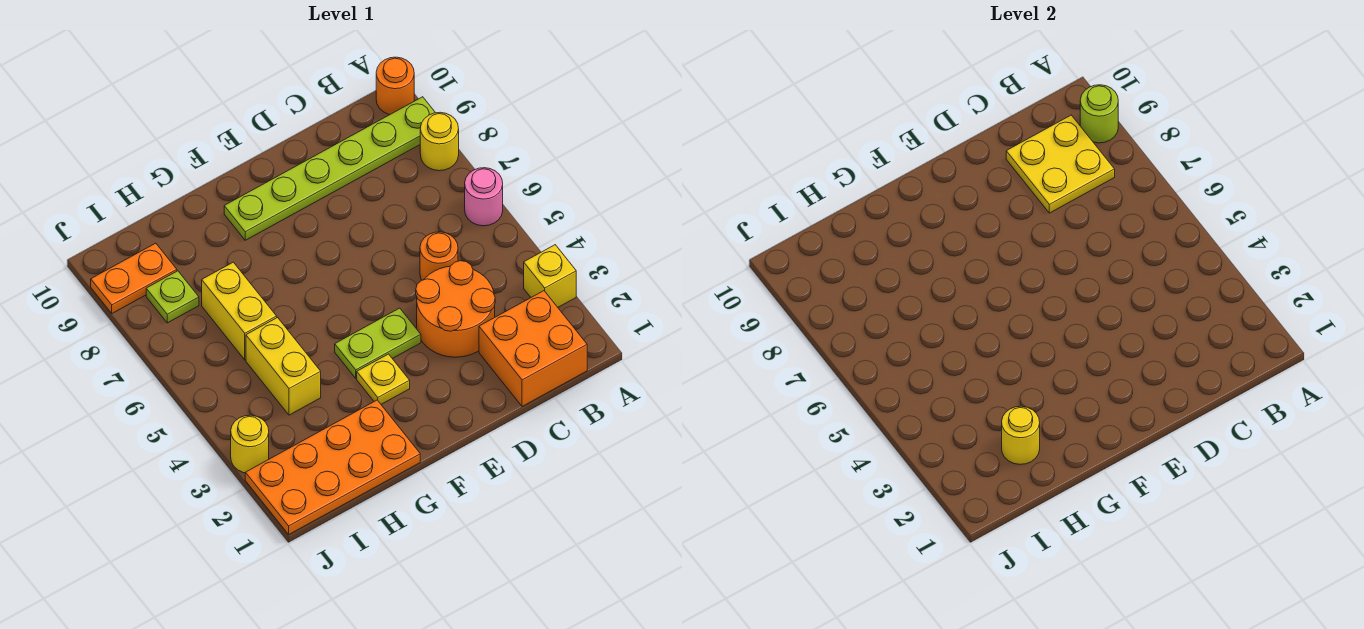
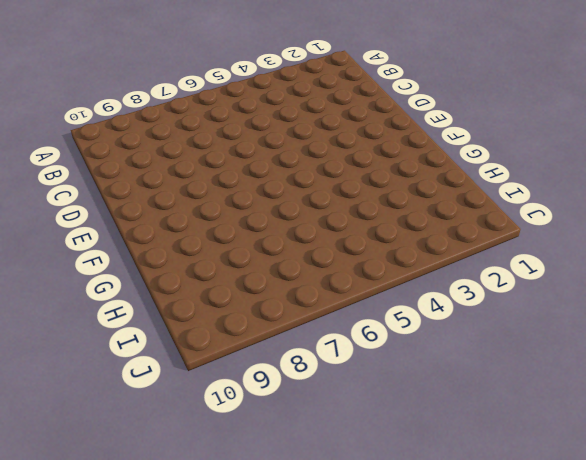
none -> yellow brick A3 level 1
none -> pink round brick A6 level 1
none -> yellow round brick A8 level 1

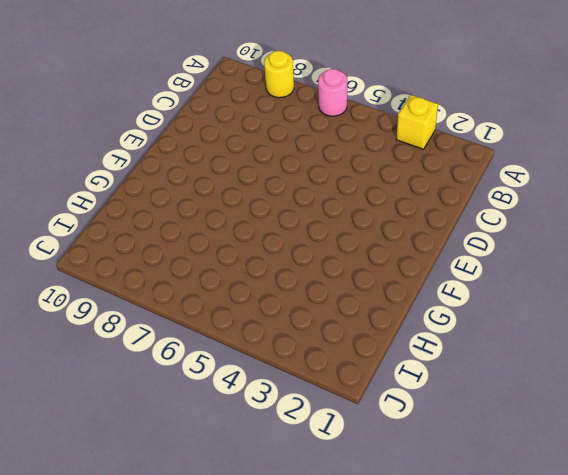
none -> lime plate A9:F9 level 1
none -> orange round brick A10 level 1
none -> orange brick B1:C2 level 1

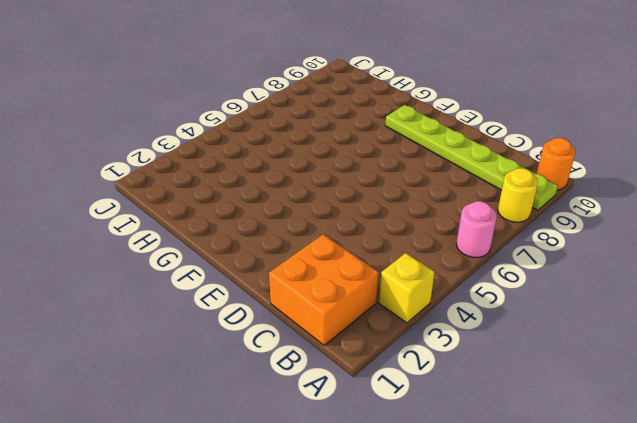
none -> orange round brick C3:D4 level 1
none -> orange round brick C5 level 1
none -> lime plate E4:F4 level 1

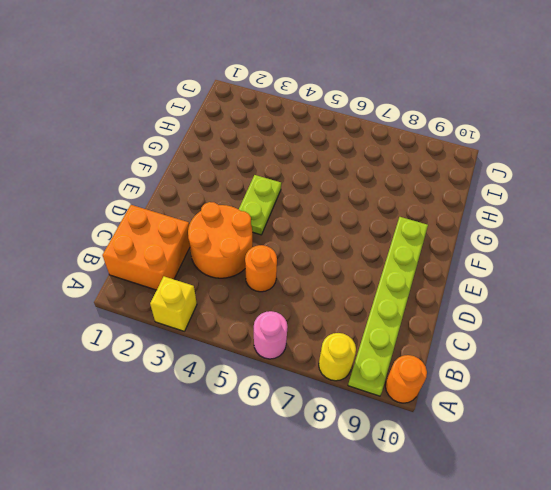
none -> yellow plate F3 level 1
none -> orange plate G1:J2 level 1
none -> yellow brick H4:H5 level 1

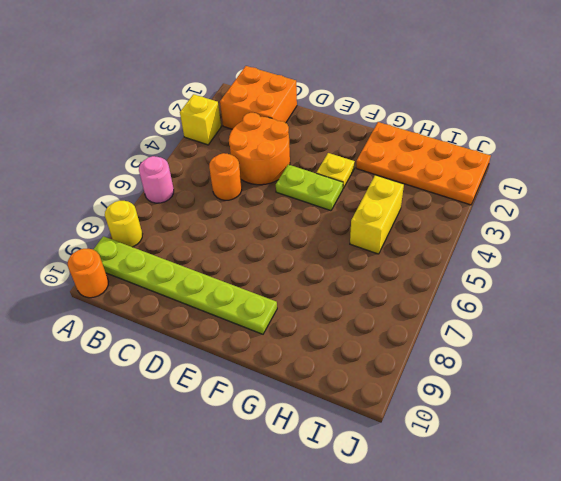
none -> yellow brick H6:H7 level 1
none -> lime plate I8 level 1
none -> orange plate I9:J9 level 1

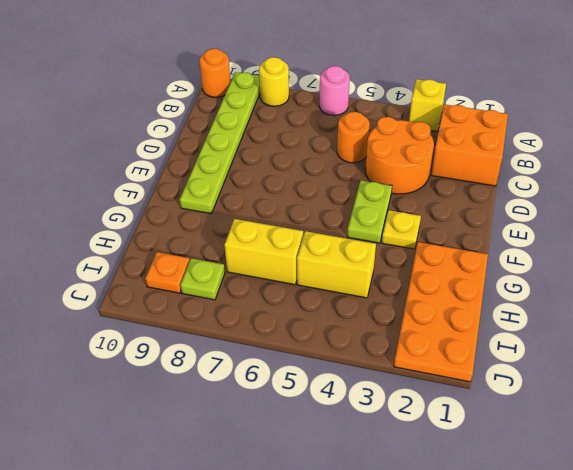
orange plate I9 level 1 -> orange plate I9:J9 level 1
none -> yellow round brick J3 level 1
none -> lime round brick A9 level 2
none -> yellow plate B8:C9 level 2

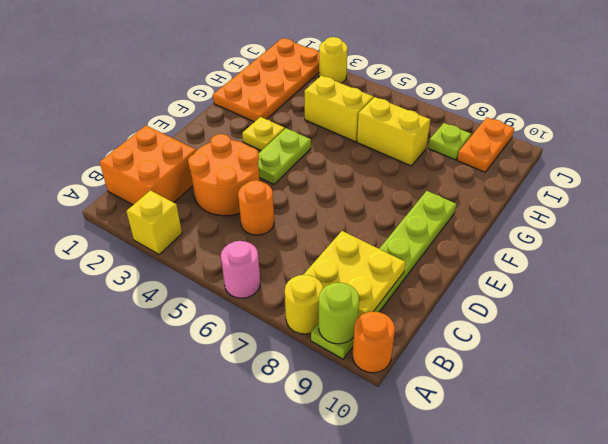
none -> yellow round brick H2 level 2

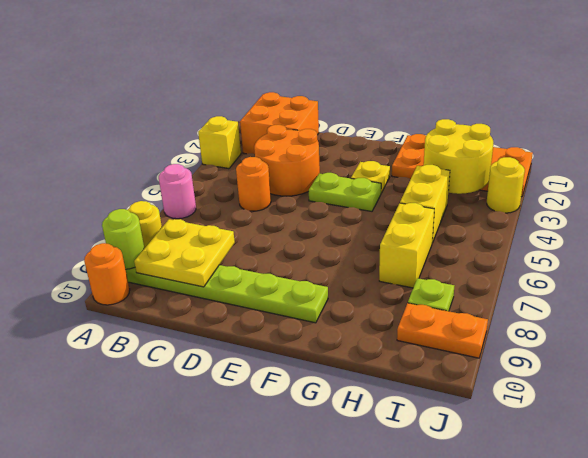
yellow round brick H2:I3 level 2 -> yellow round brick H2 level 2

